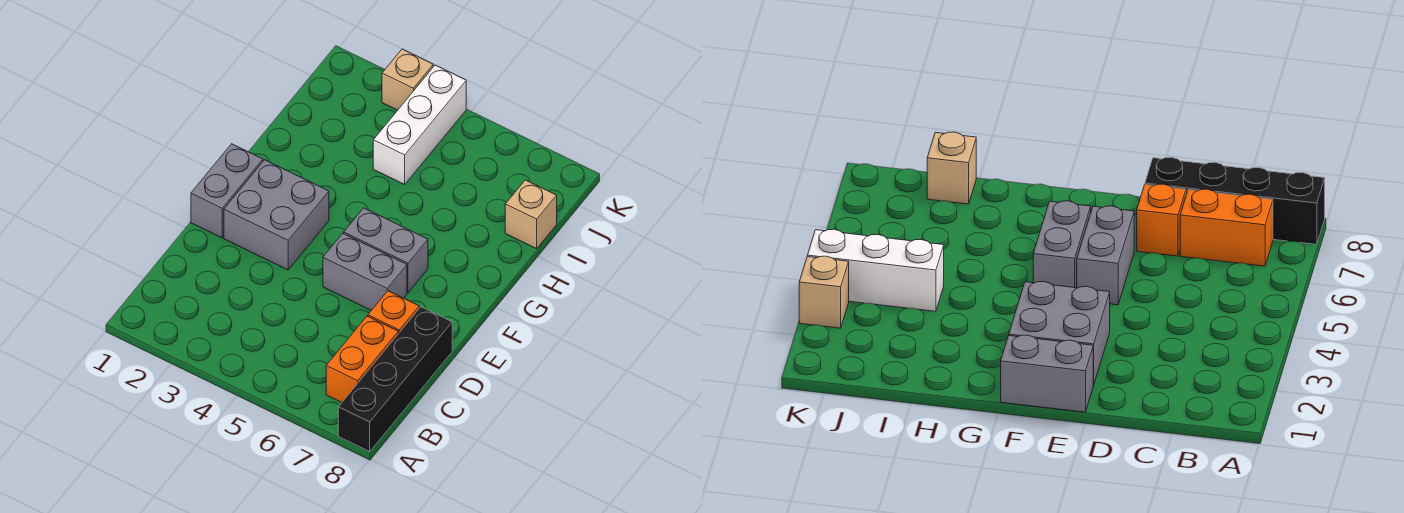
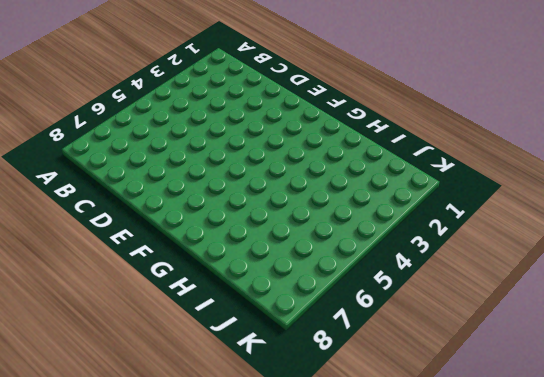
none -> black brick A8:D8 level 1
none -> orange brick B7:C7 level 1

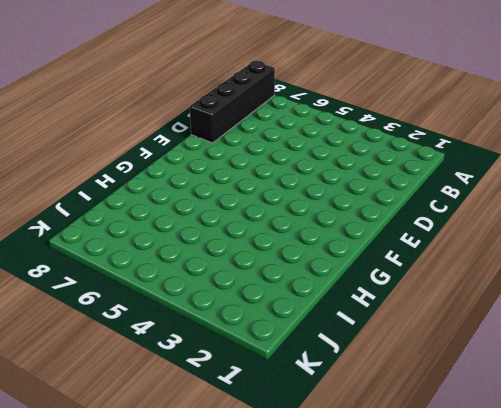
none -> orange brick B7:C7 level 1
none -> orange brick D7 level 1

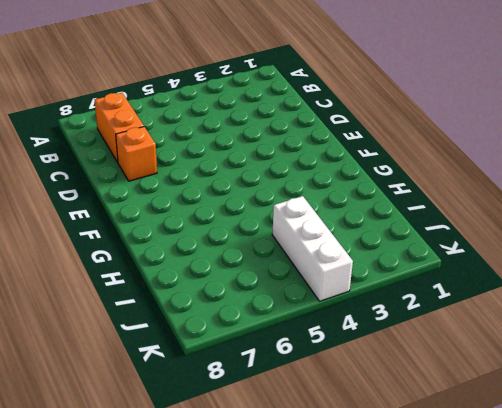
none -> black brick A8:D8 level 1
none -> grey brick E1:F1 level 1

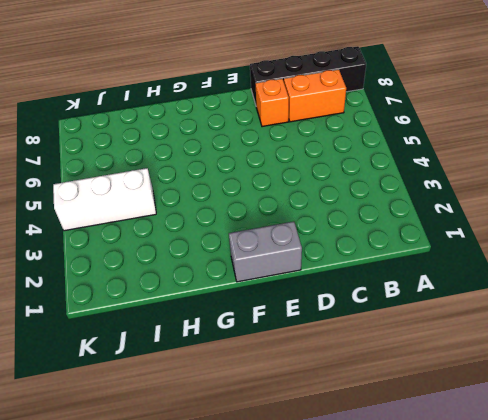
none -> grey brick E2:F3 level 1
none -> grey brick E5:E6 level 1

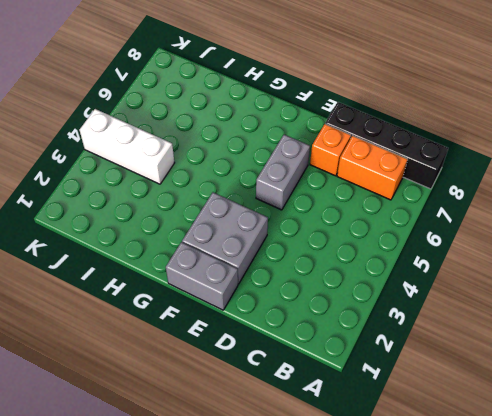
none -> grey brick F5:F6 level 1
none -> tan brick I8 level 1

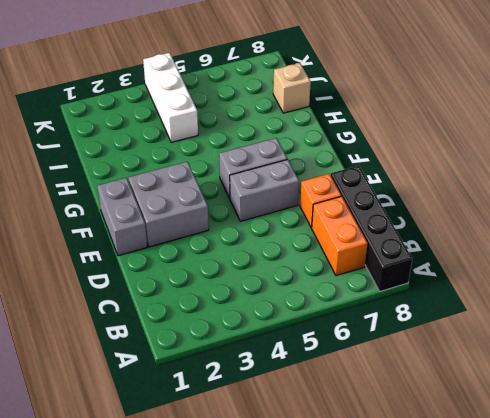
none -> tan brick K3 level 1

